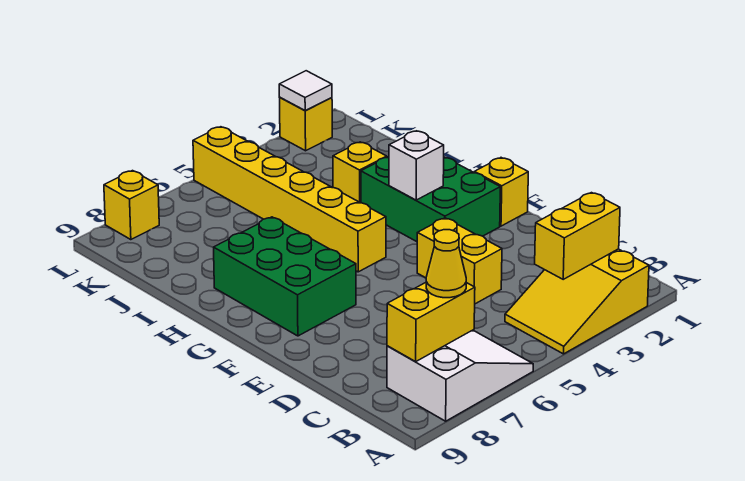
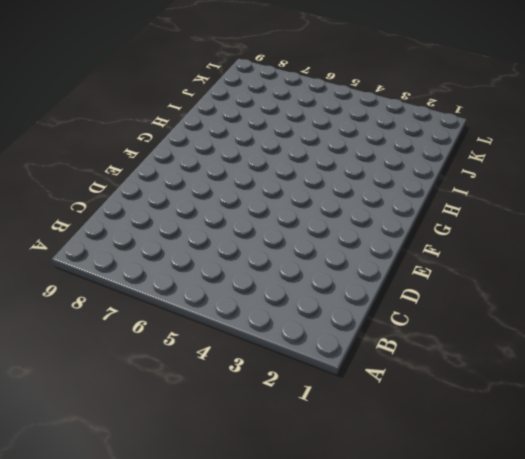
none -> yellow slope A2:B4 level 1 top 2
none -> white slope A6:B8 level 1 top 8
none -> yellow brick D4:E4 level 1

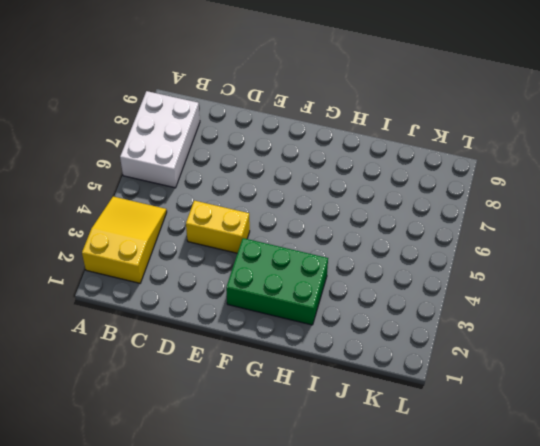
white brick A6:B8 level 1 -> white slope A6:B8 level 1 top 8
none -> yellow brick F1 level 1
none -> green brick F7:H8 level 1
none -> yellow brick G5:L5 level 1

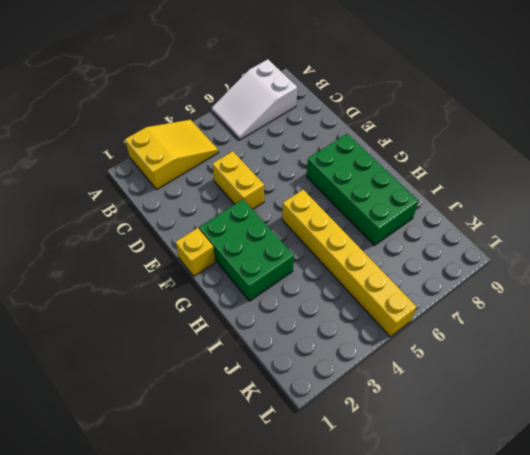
green brick F7:I8 level 1 -> green brick F7:H8 level 1
none -> yellow brick I3 level 1
none -> yellow brick L2 level 1
none -> yellow brick L8 level 1

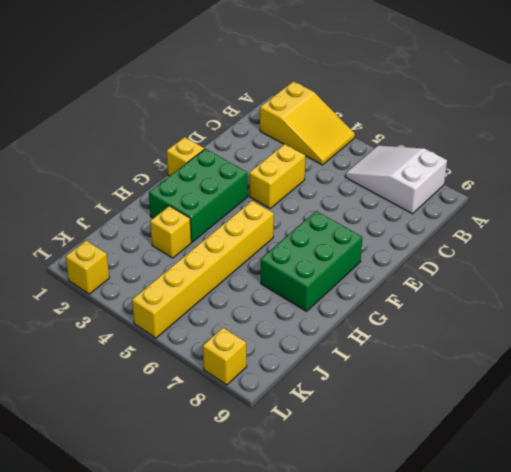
none -> yellow brick B2:B3 level 2
none -> yellow brick B7:B8 level 2
none -> white brick G3 level 2

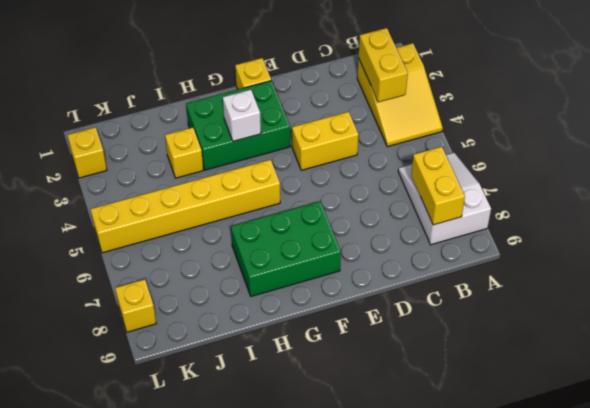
none -> white tile L2 level 2
none -> yellow cone B7 level 3

